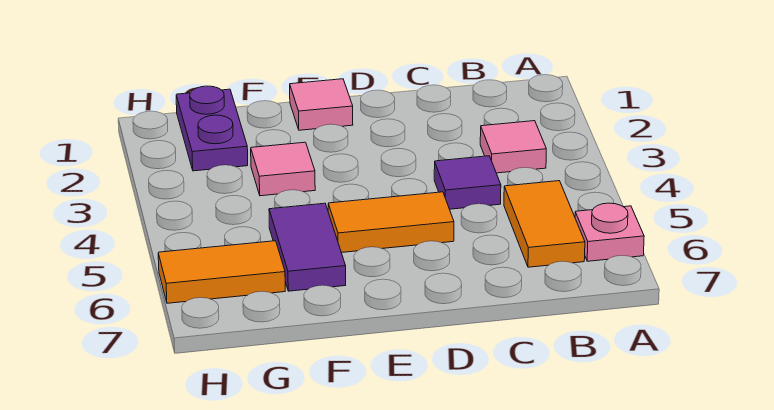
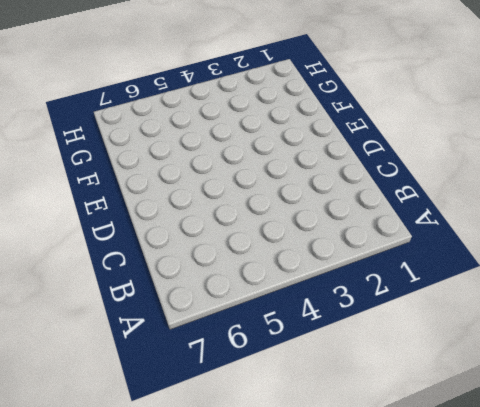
none -> pink plate A6 level 1
none -> pink tile B3 level 1

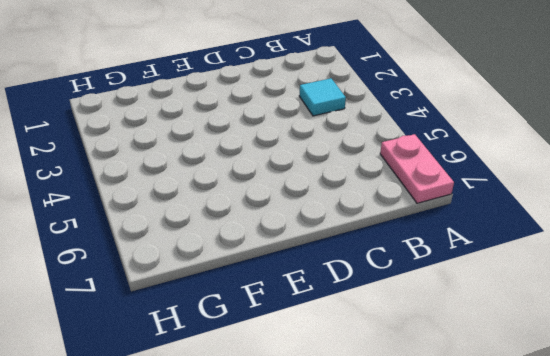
pink plate A6:A7 level 1 -> pink plate A6 level 1
cyan tile B3 level 1 -> pink tile B3 level 1
none -> orange tile B5:B6 level 1
none -> purple tile C4 level 1

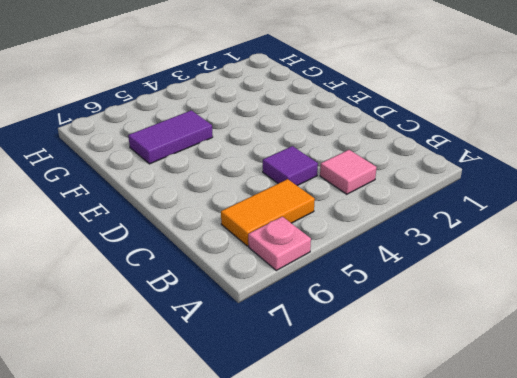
none -> orange tile D5:E5 level 1
none -> pink tile E1 level 1

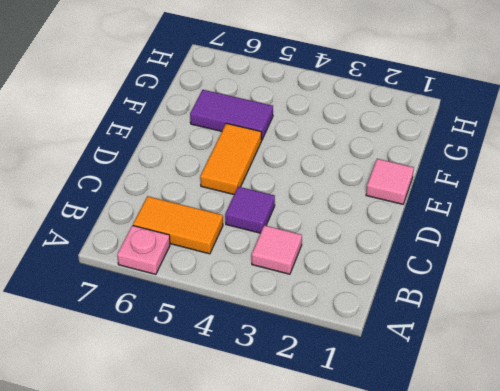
none -> pink tile F3 level 1
none -> purple plate G1:G2 level 1

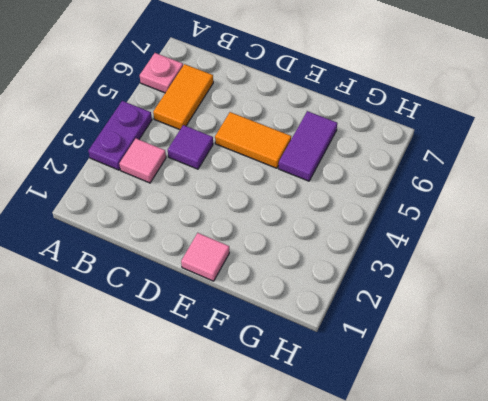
purple plate A3:A4 level 1 -> purple plate G1:G2 level 1
none -> pink tile F3 level 1
none -> orange tile G6:H6 level 1

